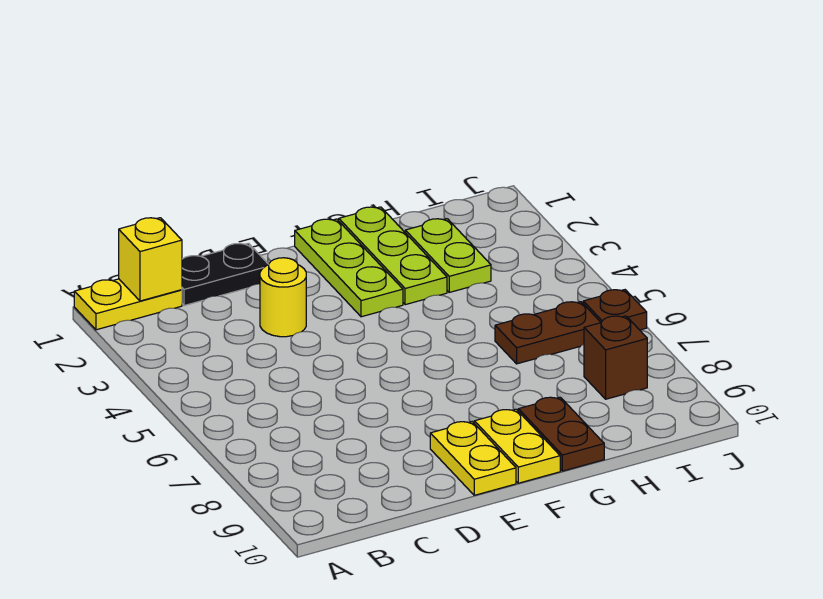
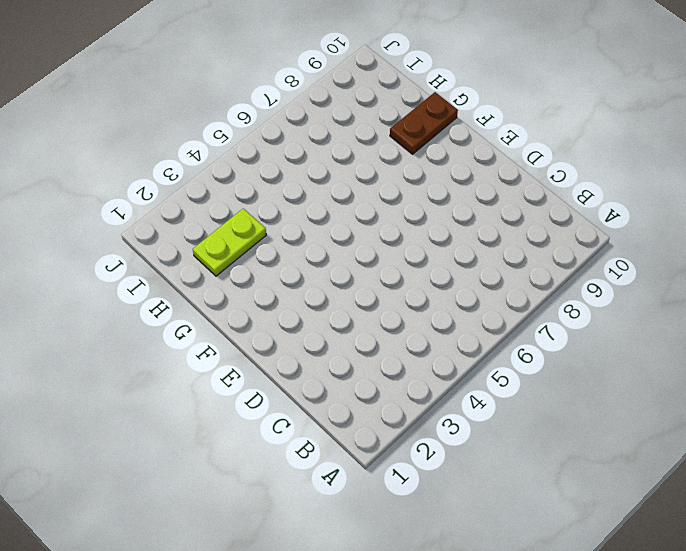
none -> yellow plate A1:B1 level 1
none -> black plate C1:D1 level 1
none -> yellow round brick D3 level 1

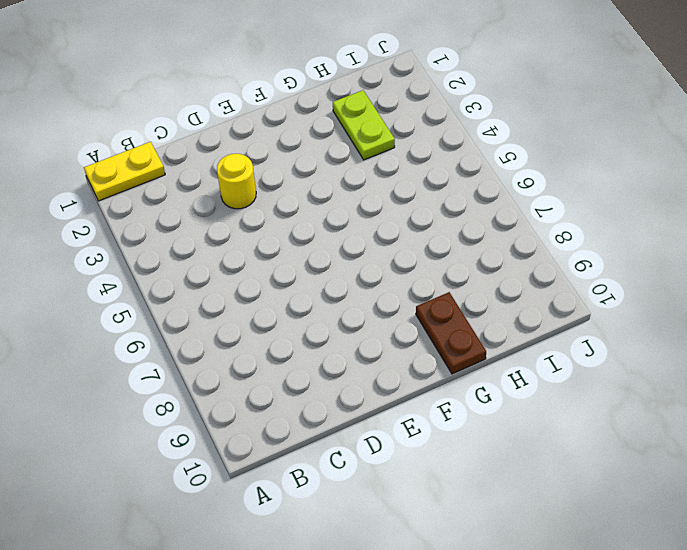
none -> black plate C1:D1 level 1
none -> yellow plate E9:E10 level 1
none -> lime plate F1:F3 level 1

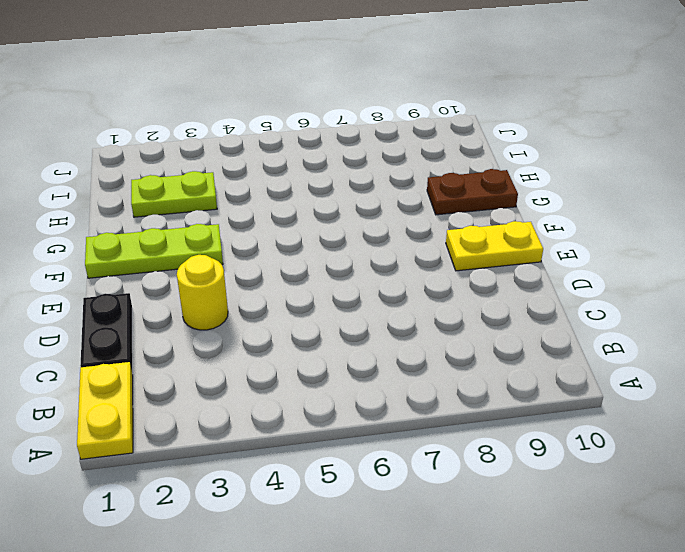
none -> yellow plate F9:F10 level 1
none -> lime plate G1:G3 level 1
none -> brown plate H6:I6 level 1

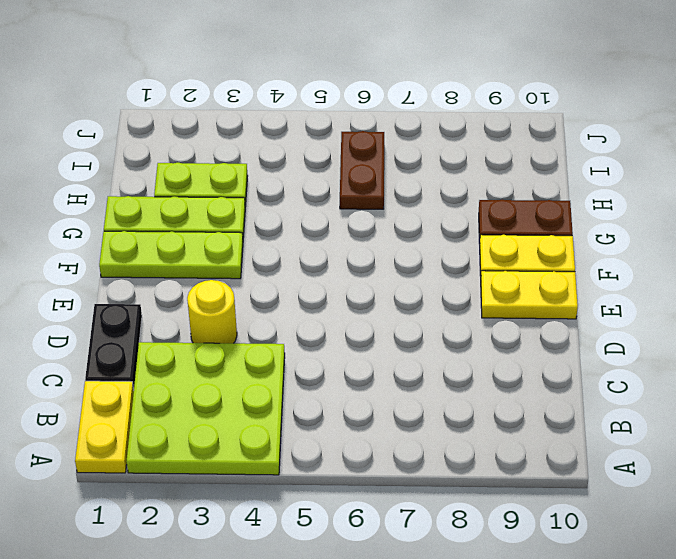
lime plate A2:C4 level 1 -> none
none -> brown brick I8 level 1
none -> brown plate J6 level 1
none -> yellow brick B1 level 2

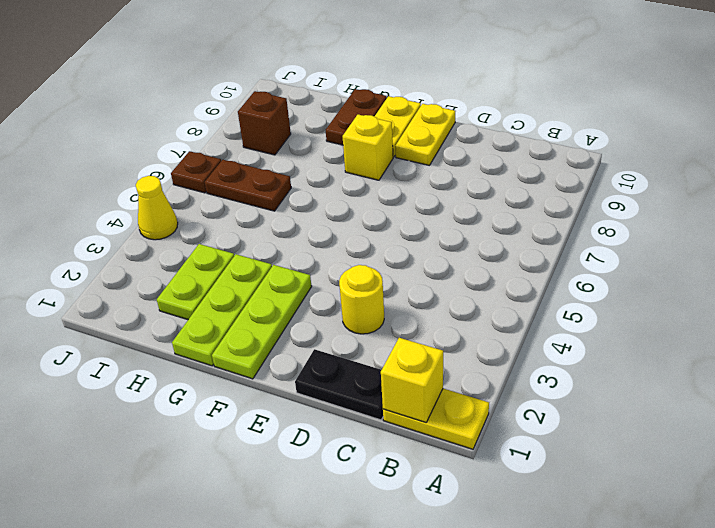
yellow brick F8 level 1 -> none
yellow cone J4 level 1 -> none

